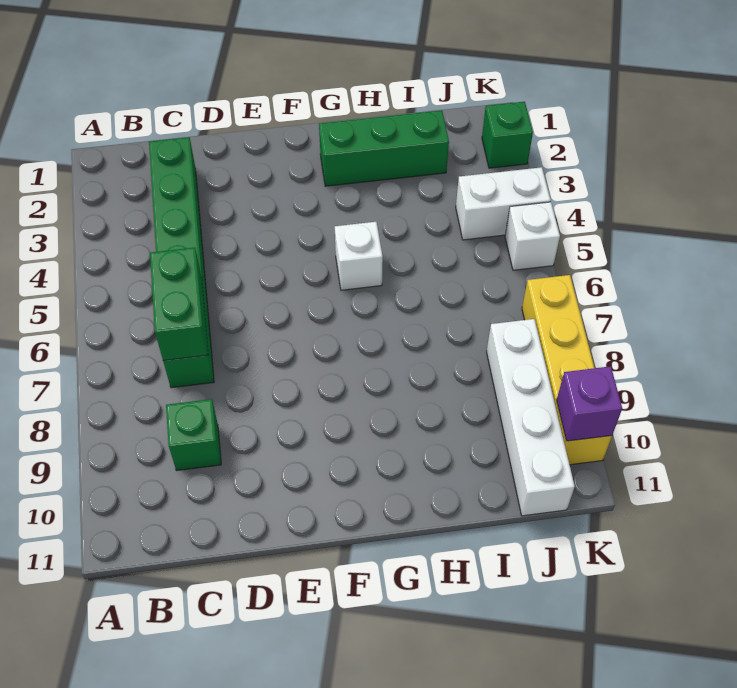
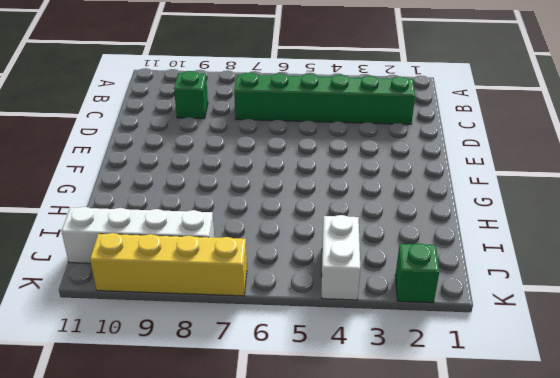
none -> green brick G2:I2 level 1
none -> white brick G5 level 1

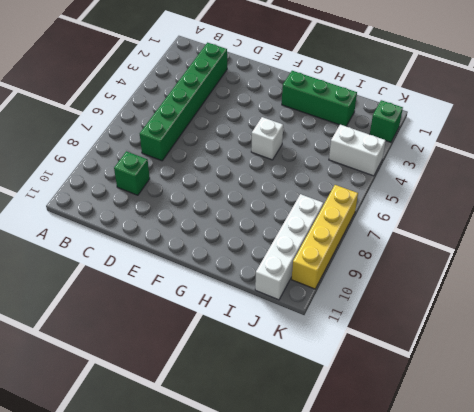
none -> white brick K5 level 1
none -> green brick C6:C7 level 2

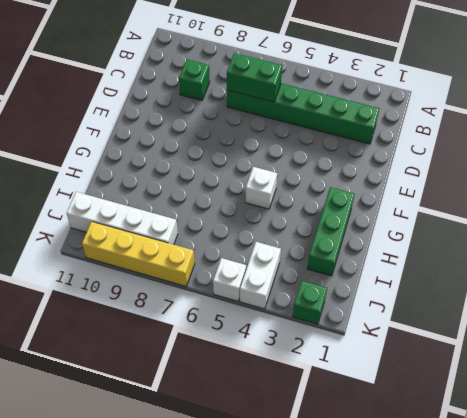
none -> purple brick K10 level 2

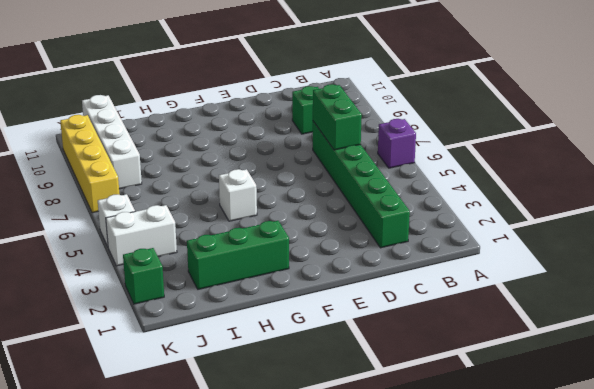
purple brick A6 level 1 -> purple brick K10 level 2

